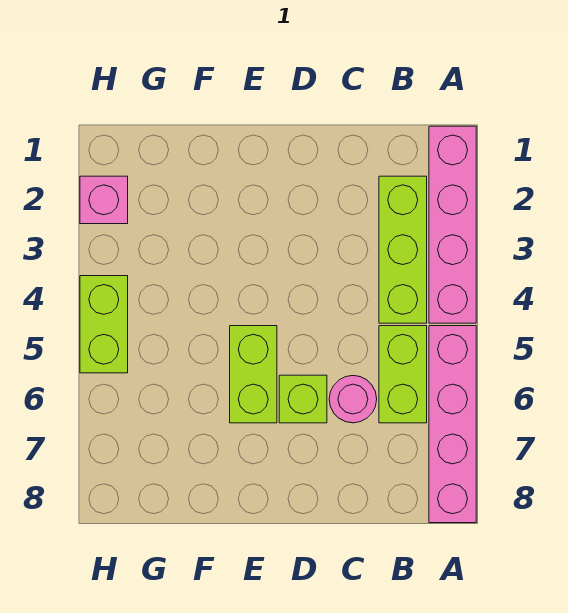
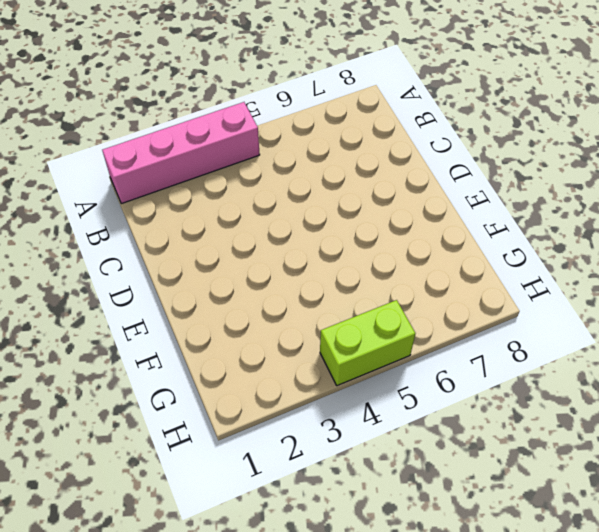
none -> pink brick A5:A8 level 1
none -> lime brick B2:B4 level 1

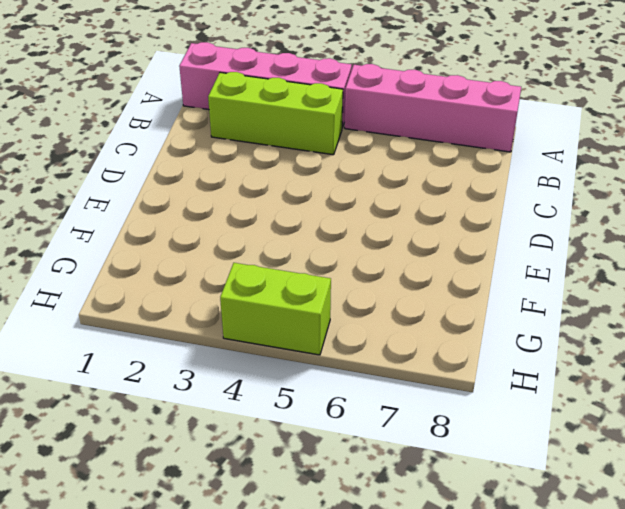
none -> lime brick B5:B6 level 1
none -> pink round brick C6 level 1

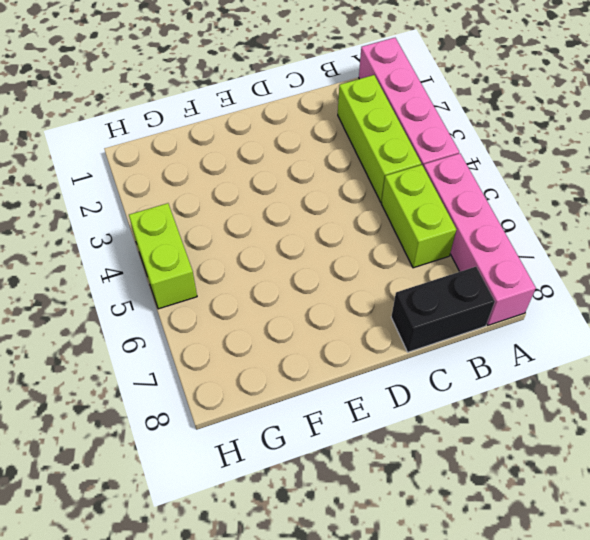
black brick B8:C8 level 1 -> none
none -> pink round brick C6 level 1
none -> lime brick D6 level 1

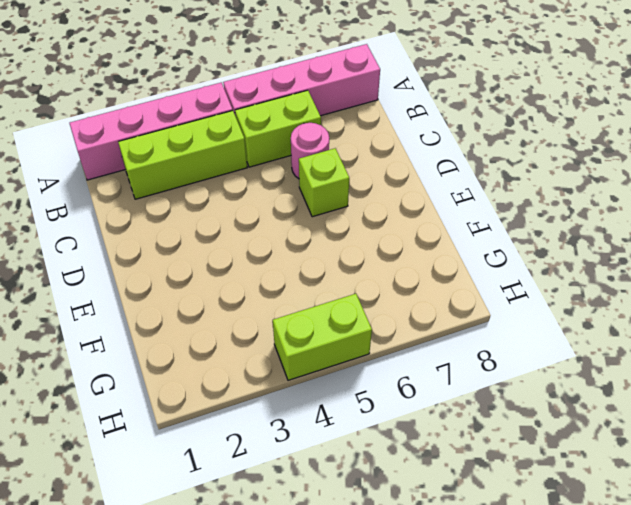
none -> lime brick E5:E6 level 1
none -> pink brick H2 level 1

